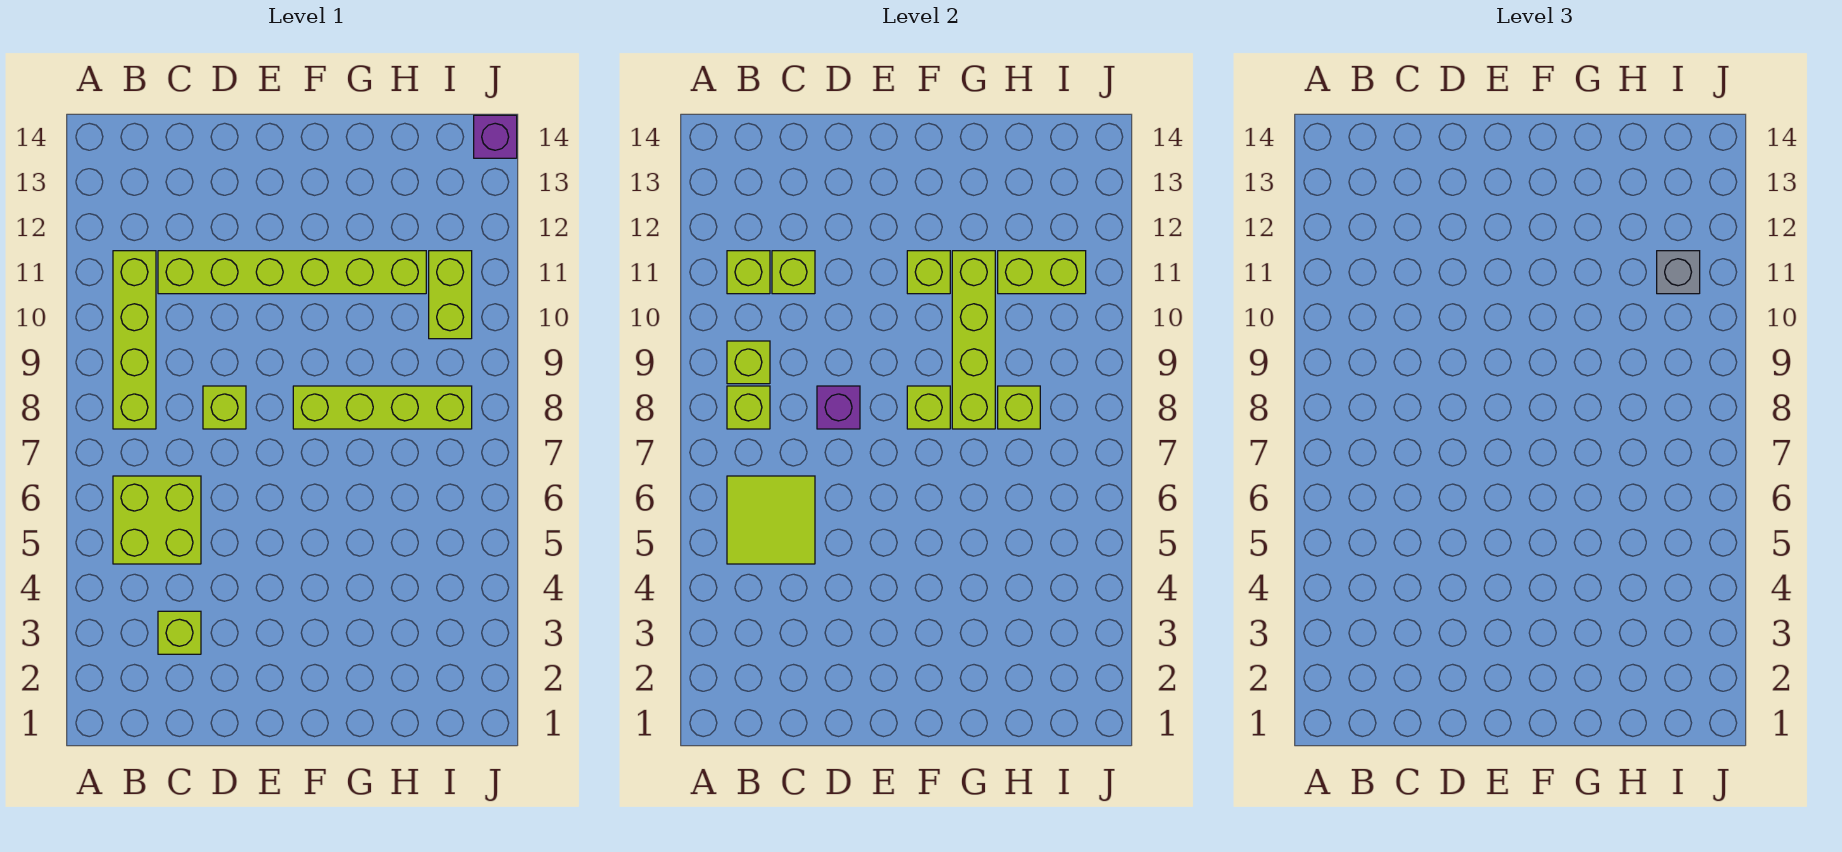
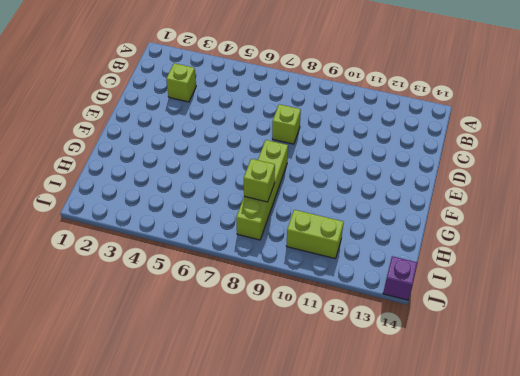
none -> lime brick B5:C6 level 1
none -> lime brick B8:B11 level 1
none -> lime brick C11:H11 level 1

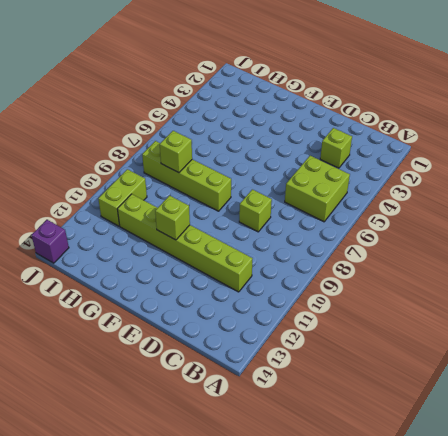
none -> lime brick B8:B11 level 1
none -> lime tile B5:C6 level 2
none -> lime brick B8 level 2

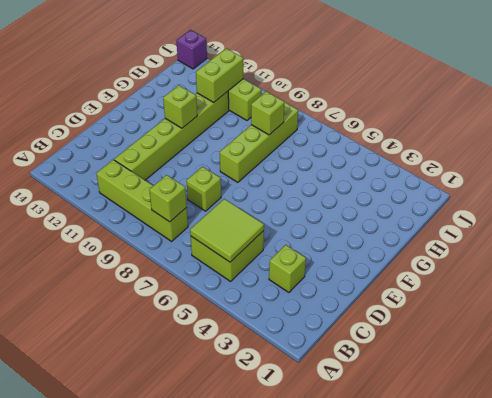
none -> lime brick B9 level 2
none -> lime brick B11 level 2
none -> lime brick C11 level 2

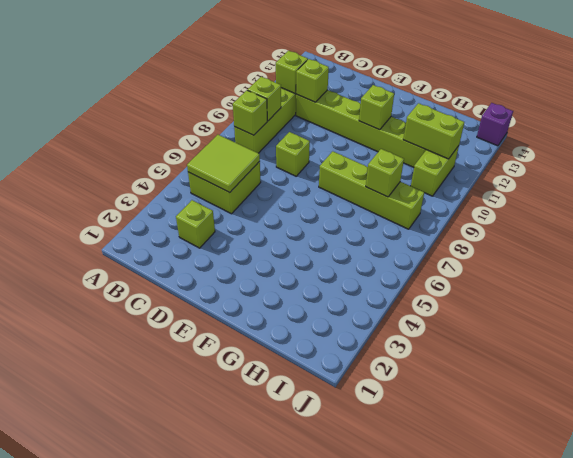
none -> purple brick D8 level 2
none -> lime brick F8 level 2
none -> lime brick G8:G11 level 2

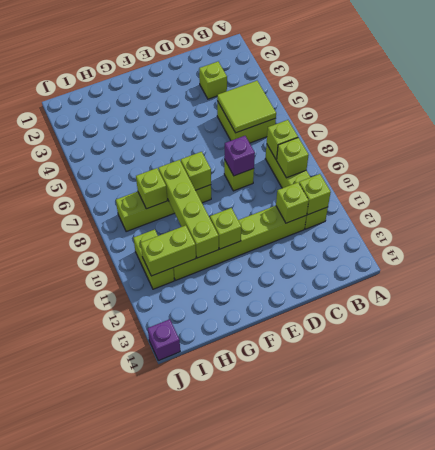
none -> grey brick I11 level 3

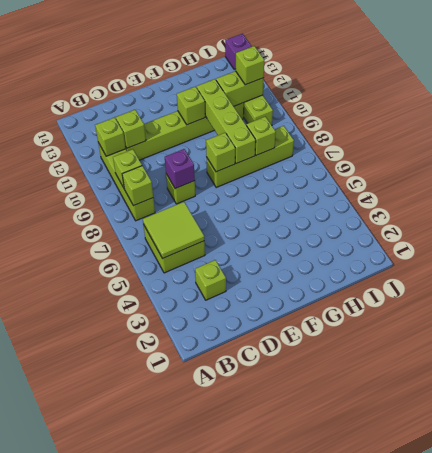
lime brick I11 level 3 -> grey brick I11 level 3

